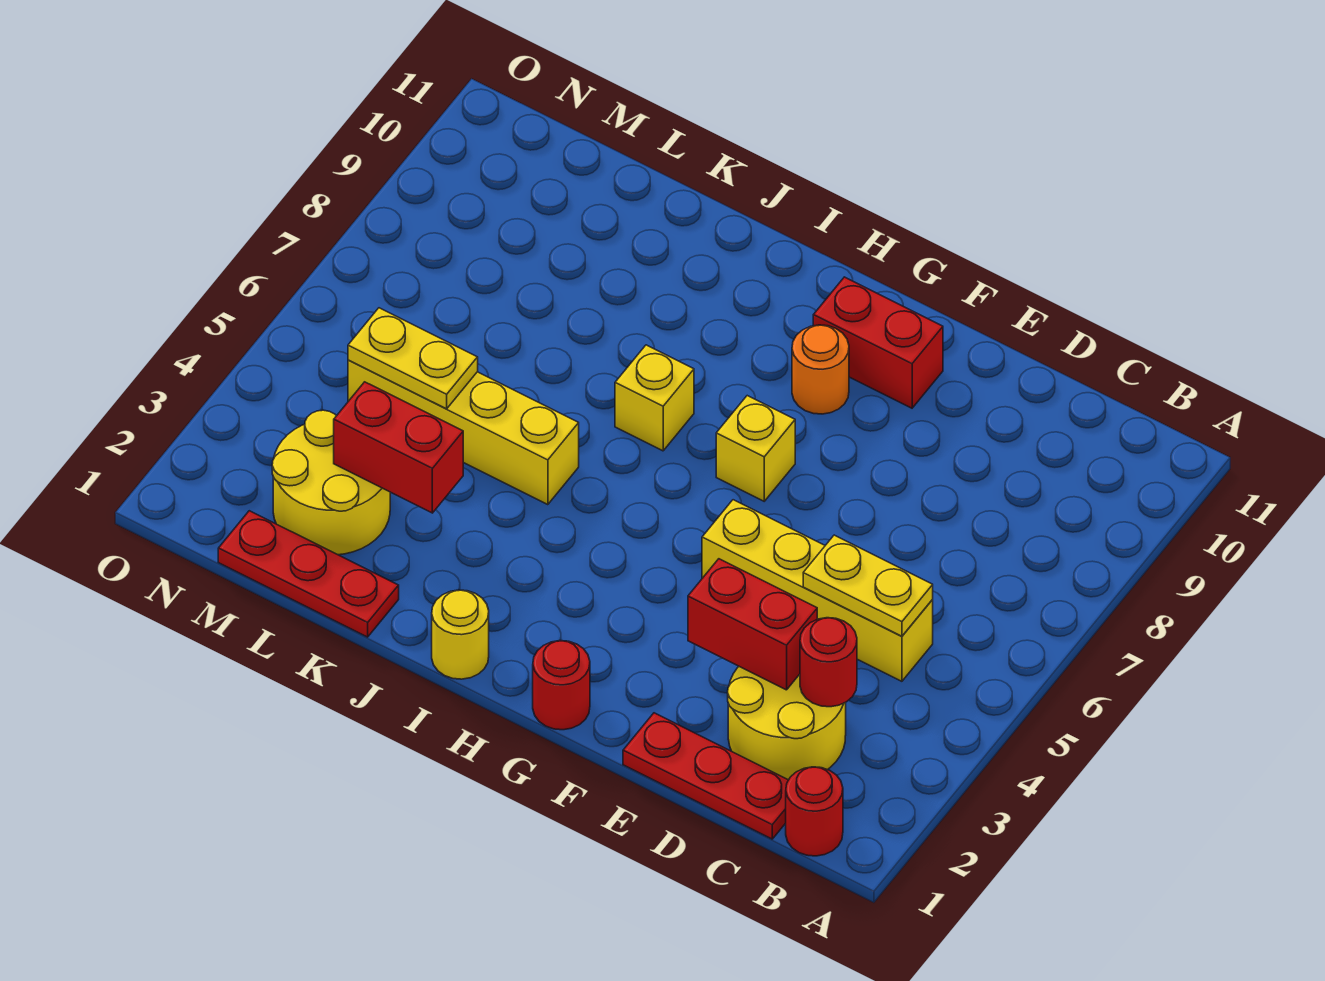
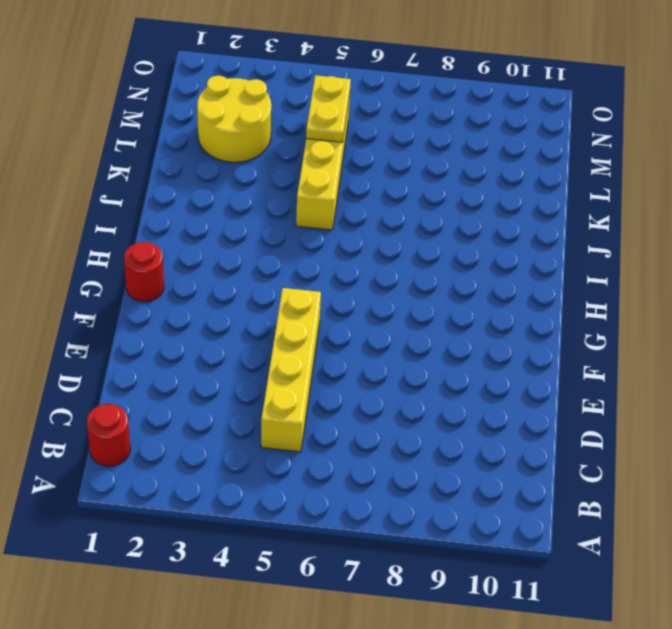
none -> red plate C1:E1 level 1
none -> yellow round brick C2:D3 level 1
none -> red brick F10:G10 level 1

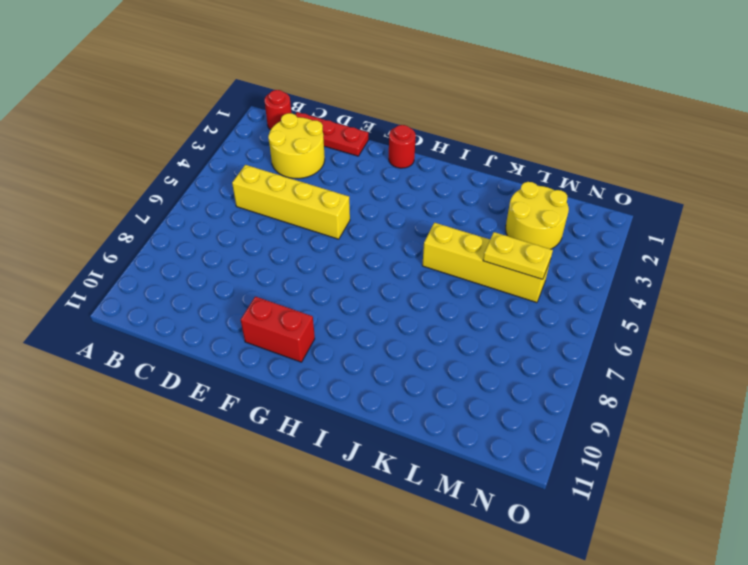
none -> yellow brick G7 level 1
none -> orange round brick G9 level 1
none -> yellow round brick I1 level 1

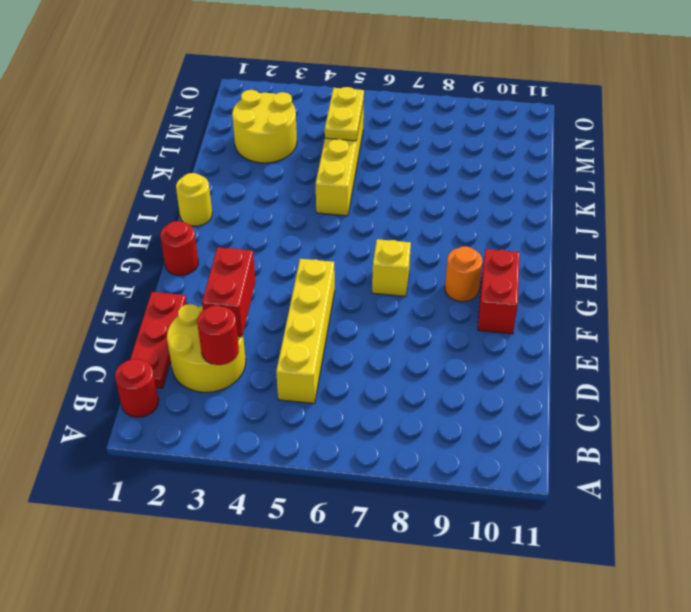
none -> yellow brick I7 level 1
none -> red plate K1:M1 level 1
none -> yellow plate C5:D5 level 2

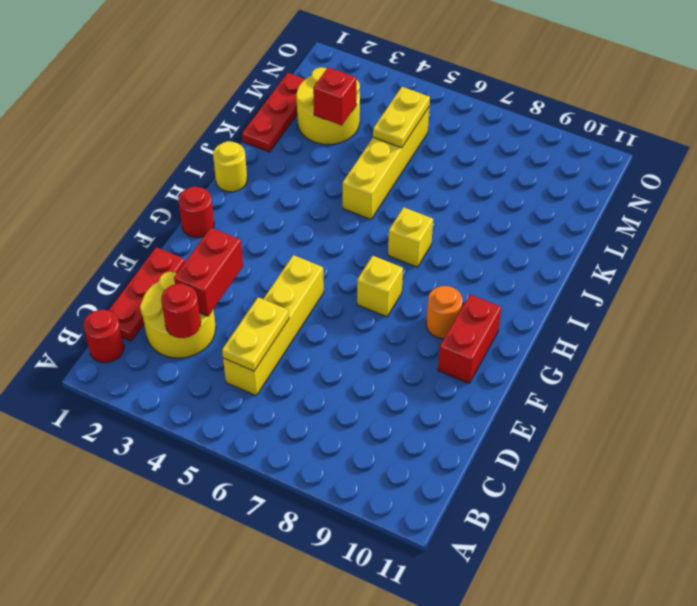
red brick L3 level 2 -> red brick K3:L3 level 2

